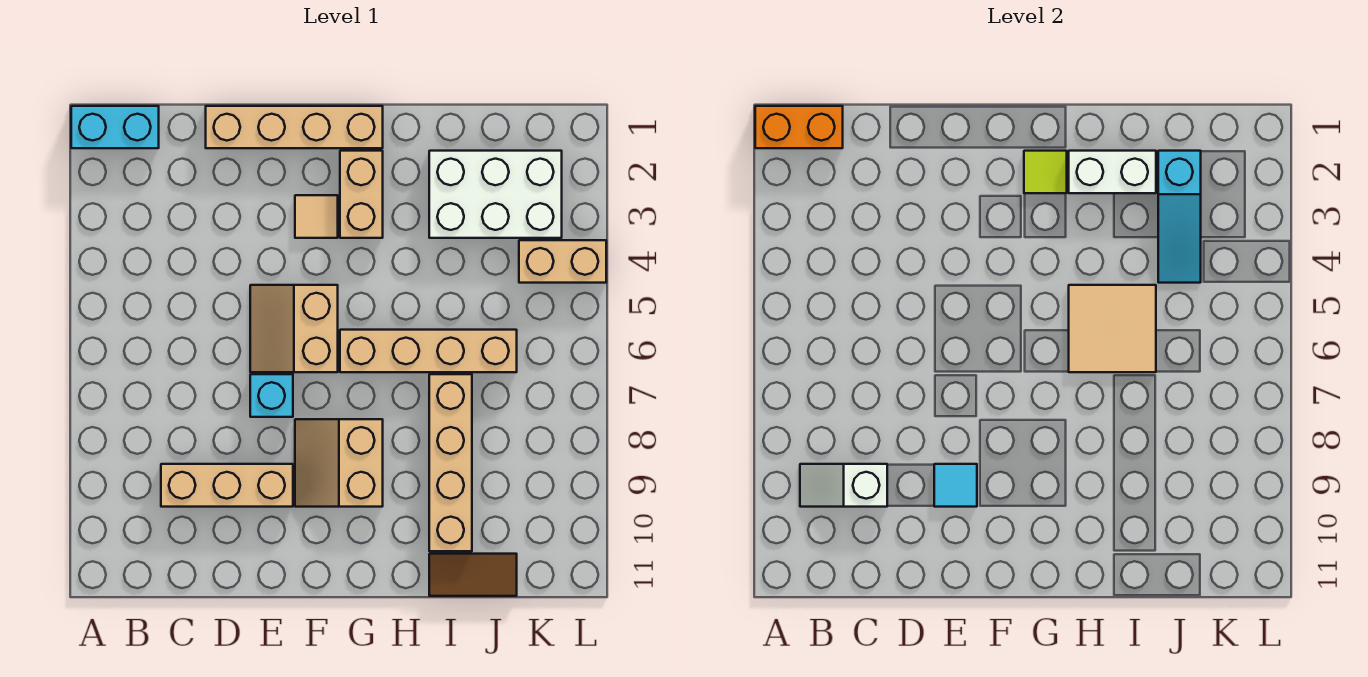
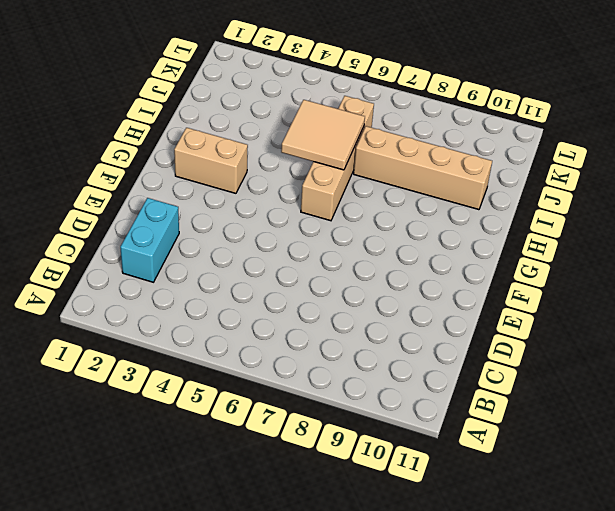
cyan brick C2:D2 level 1 -> cyan brick A1:B1 level 1
none -> tan brick C9:E9 level 1
none -> tan brick D1:G1 level 1
none -> tan slope E5:F6 level 1 top F

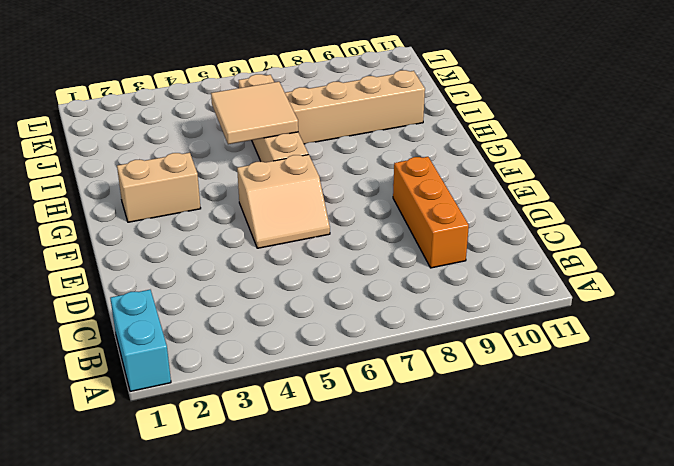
orange brick C9:E9 level 1 -> tan brick C9:E9 level 1
none -> tan brick D1:G1 level 1
none -> cyan brick E7 level 1
none -> tan tile F3 level 1

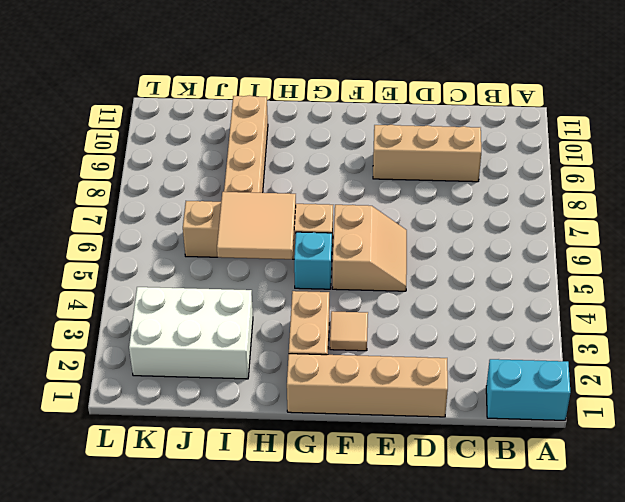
cyan brick G5 level 1 -> cyan brick E7 level 1
none -> tan slope F8:G9 level 1 top G
none -> brown tile I11:J11 level 1
none -> tan brick K4:L4 level 1

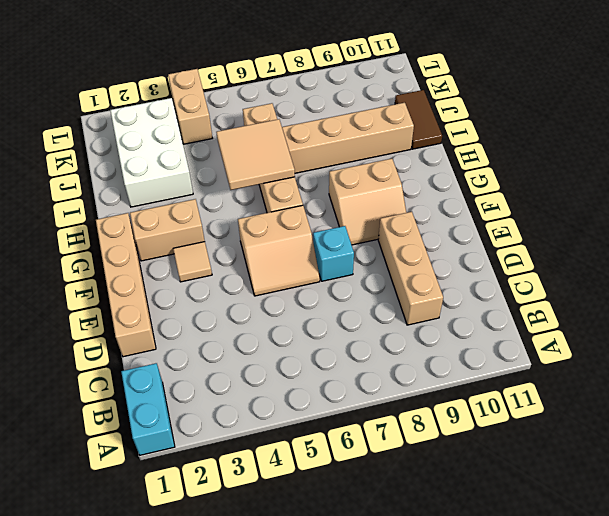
none -> orange brick A1:B1 level 2
none -> white slope B9:C9 level 2 top C
none -> cyan tile E9 level 2

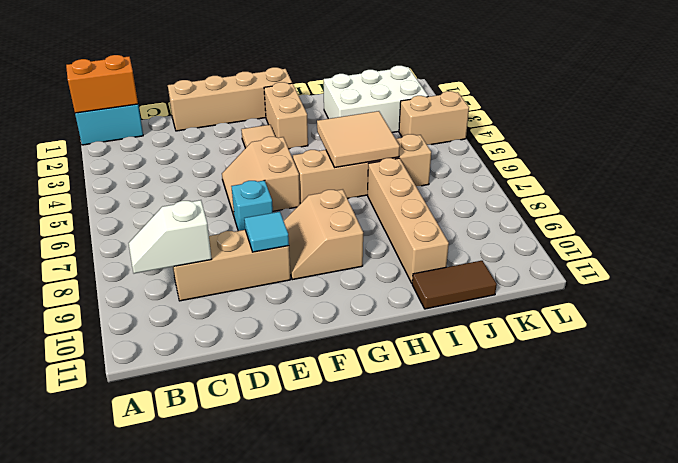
none -> lime tile G2 level 2
none -> white brick H2:I2 level 2
none -> cyan slope J2:J4 level 2 top 2

